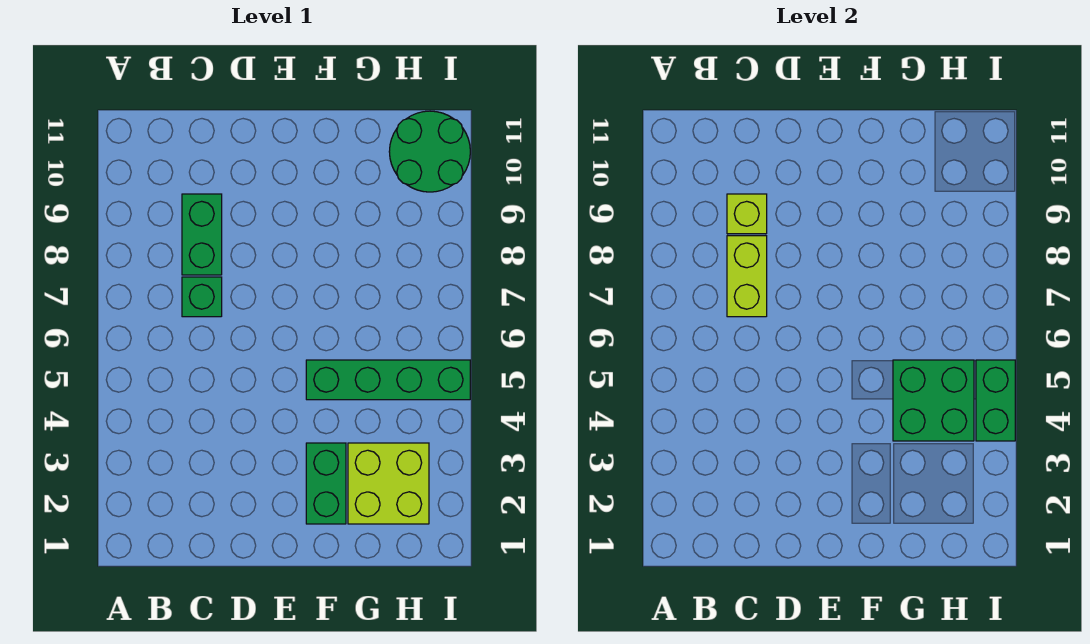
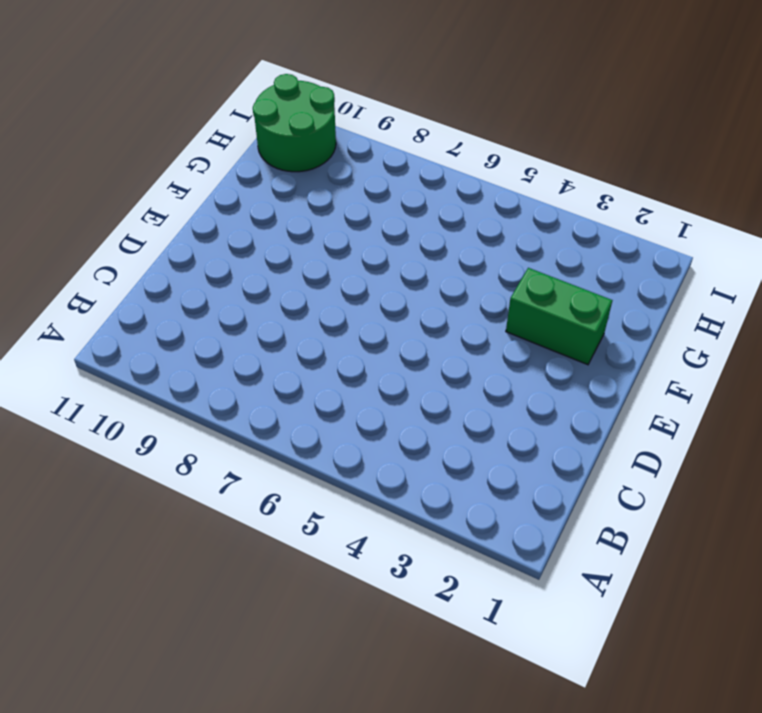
none -> green brick C7 level 1
none -> green brick C8:C9 level 1

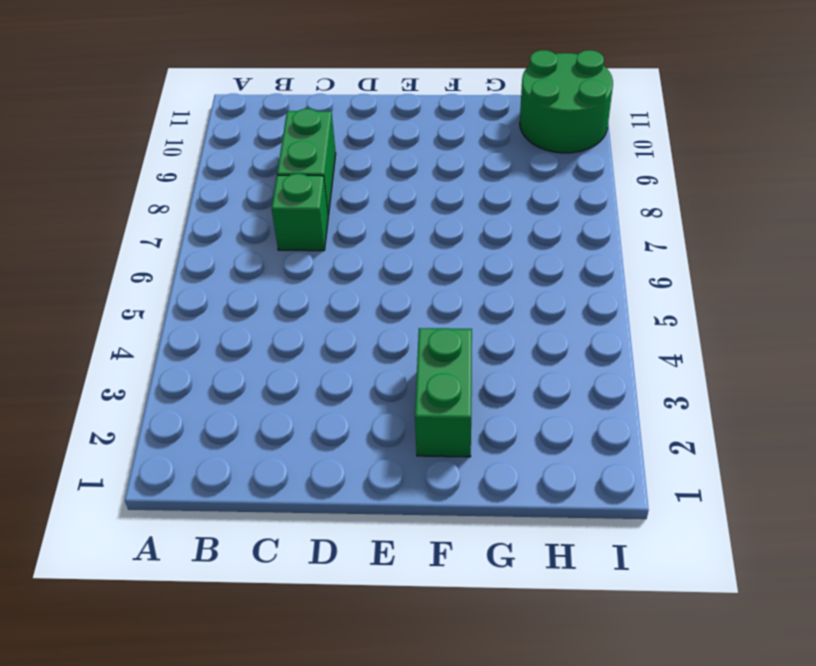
none -> green brick F5:I5 level 1
none -> lime brick G2:H3 level 1

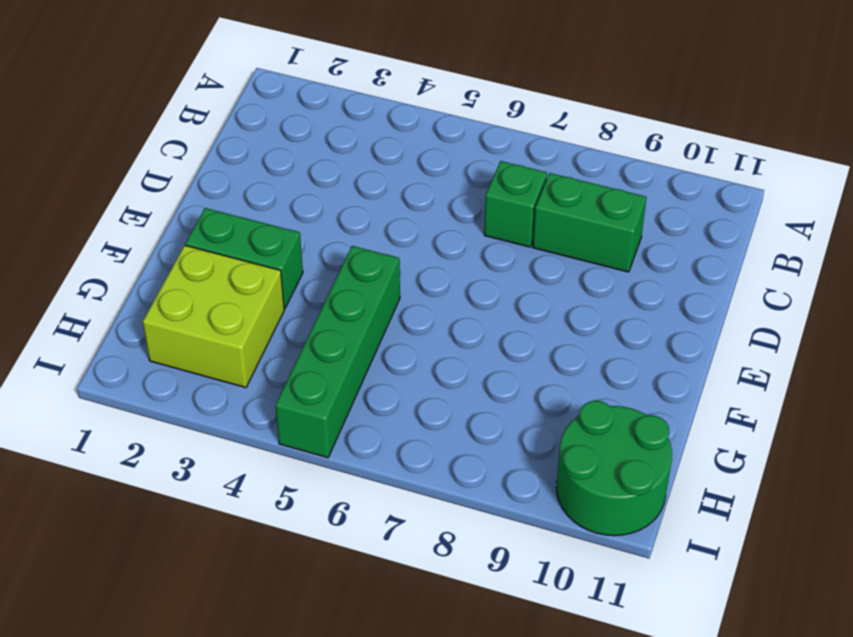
none -> lime brick C7:C8 level 2
none -> lime brick C9 level 2

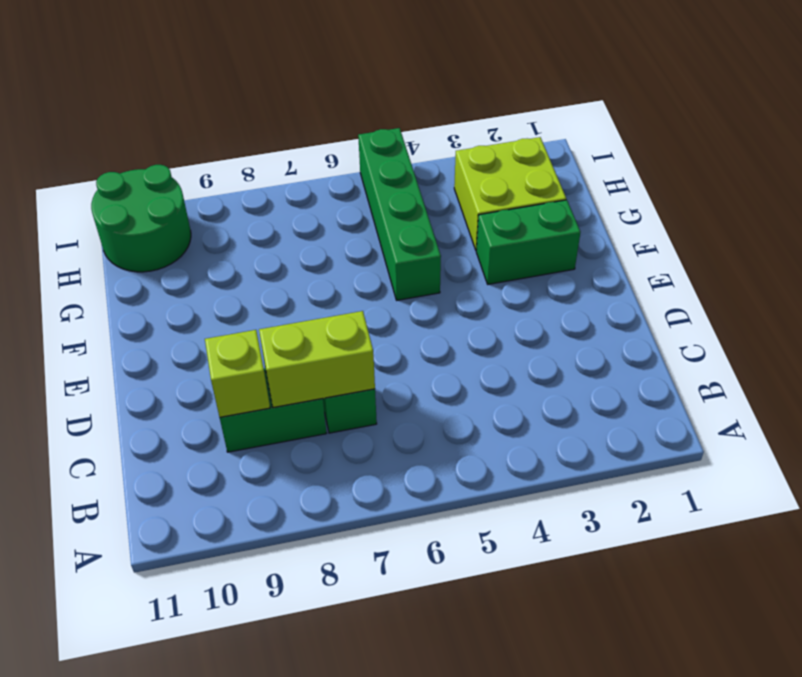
none -> green brick G4:H5 level 2
none -> green brick I4:I5 level 2

